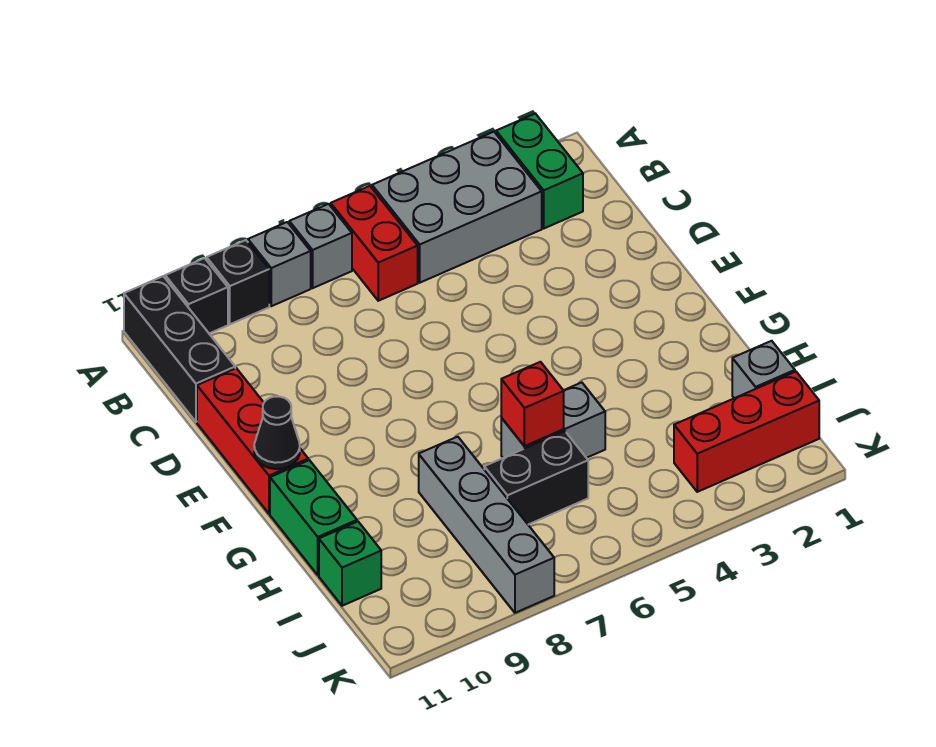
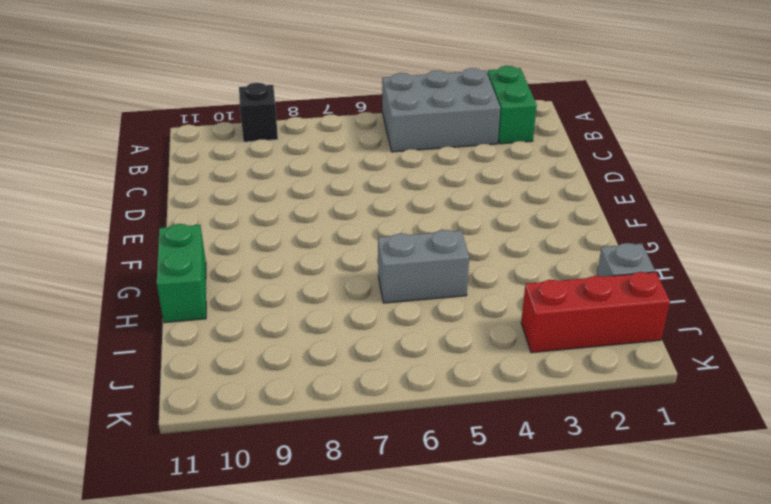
none -> red brick A6:B6 level 1
none -> grey brick A7 level 1
none -> grey brick A8 level 1

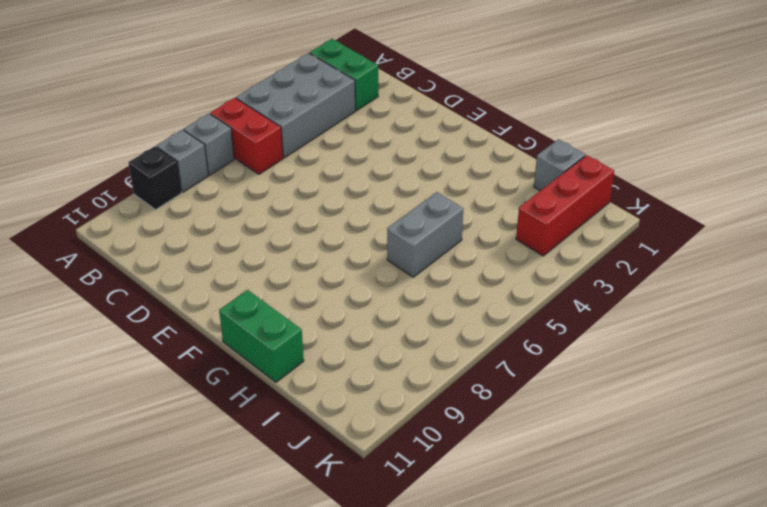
none -> black brick A10 level 1
none -> black brick A11:C11 level 1
none -> red brick D11:F11 level 1

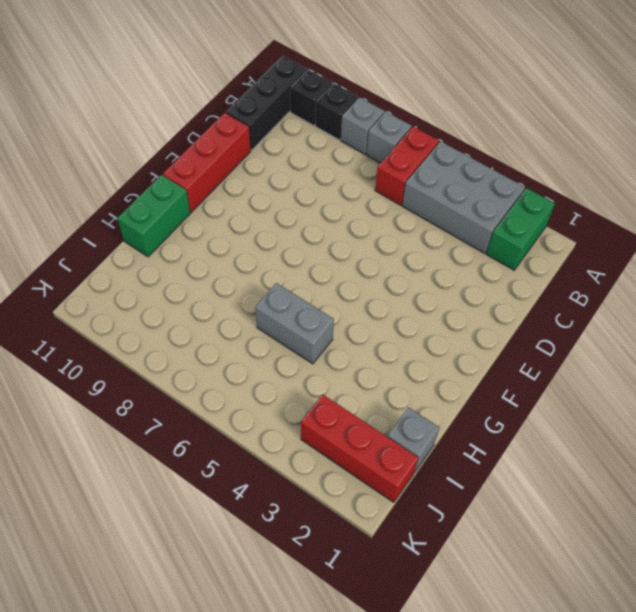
none -> grey brick H8:K8 level 1
none -> black brick I6:I7 level 1
none -> green brick I11 level 1

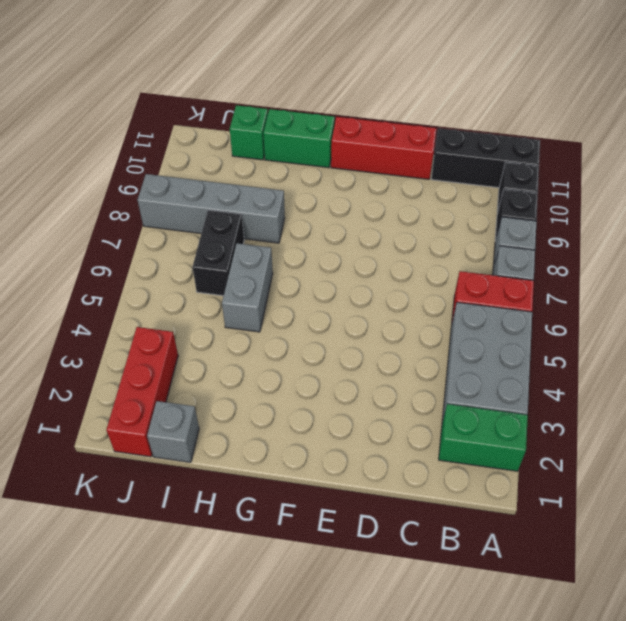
none -> black cone F11 level 2
none -> red brick H6 level 2

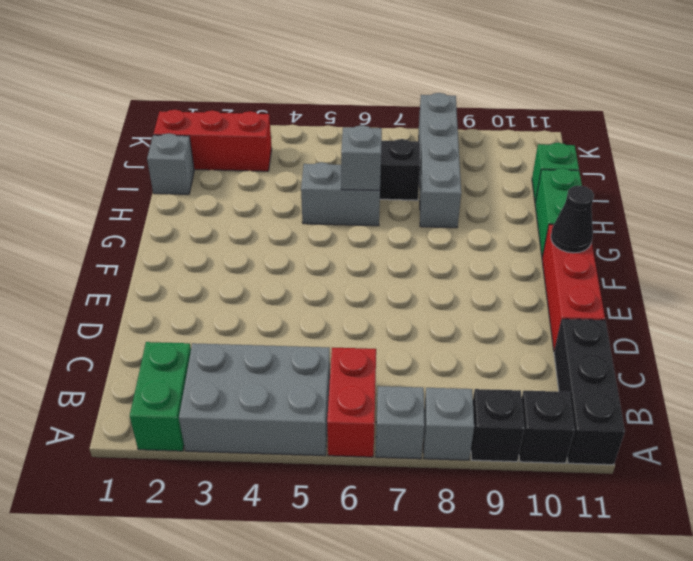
grey brick H6 level 2 -> red brick H6 level 2

